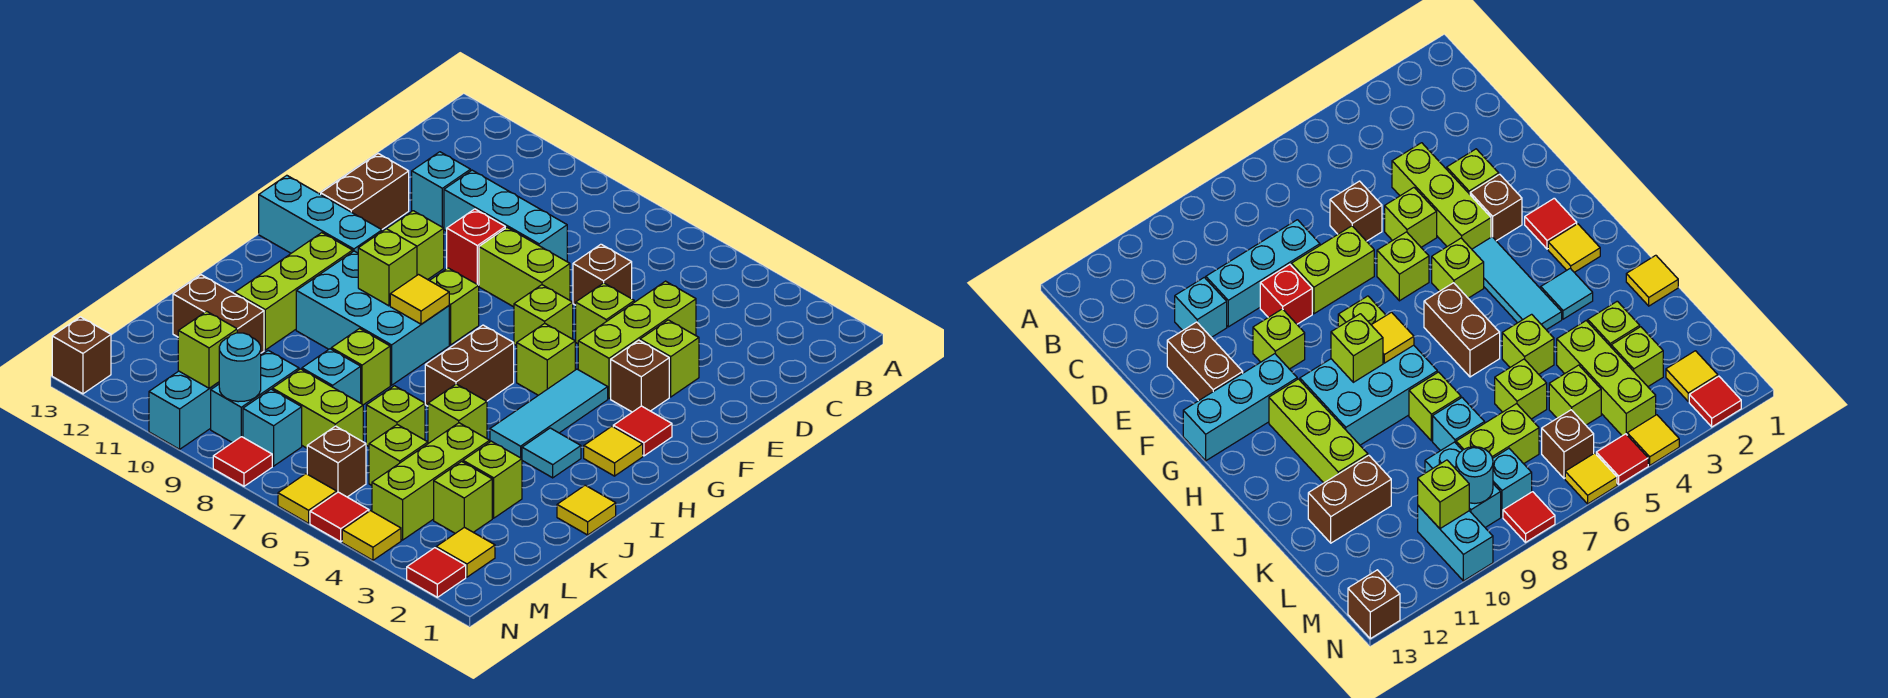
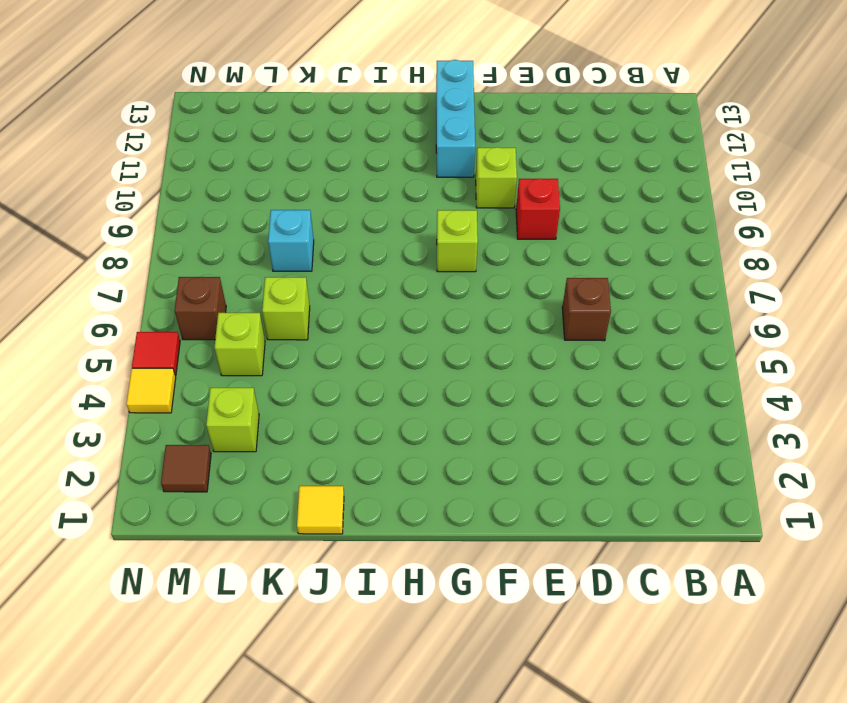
brown tile M2 level 1 -> yellow tile M2 level 1
none -> lime brick D4:F4 level 1
none -> cyan brick D8:D10 level 1
none -> cyan brick D11 level 1
none -> lime brick E3 level 1

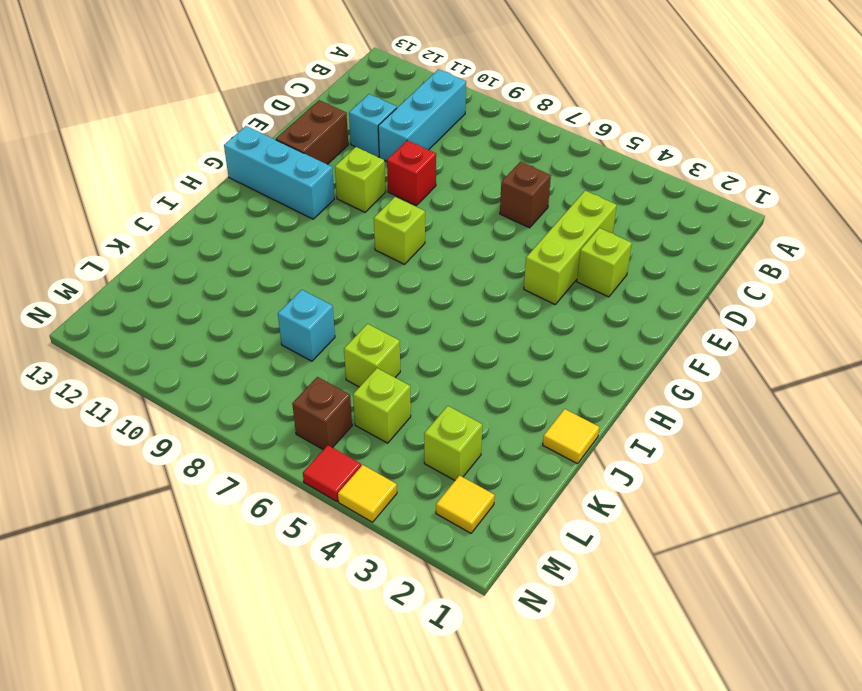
cyan brick B10:D10 level 1 -> cyan brick D8:D10 level 1
none -> lime brick E5 level 1
none -> lime brick E7:E8 level 1
none -> brown brick F3 level 1
none -> lime brick F6 level 1

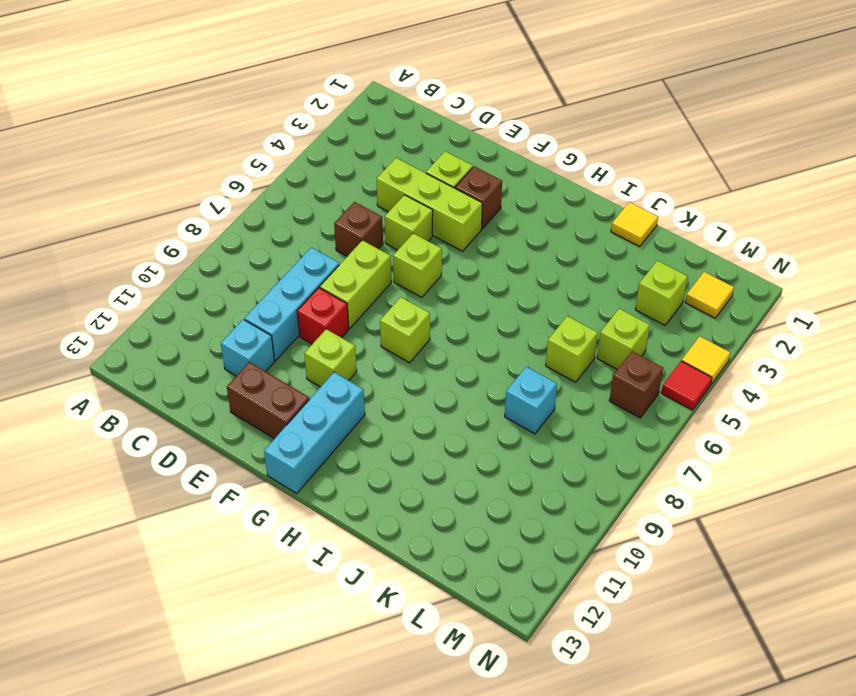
none -> red tile G2 level 1
none -> cyan tile G4:I4 level 1
none -> lime brick G5 level 1
none -> yellow tile H2 level 1

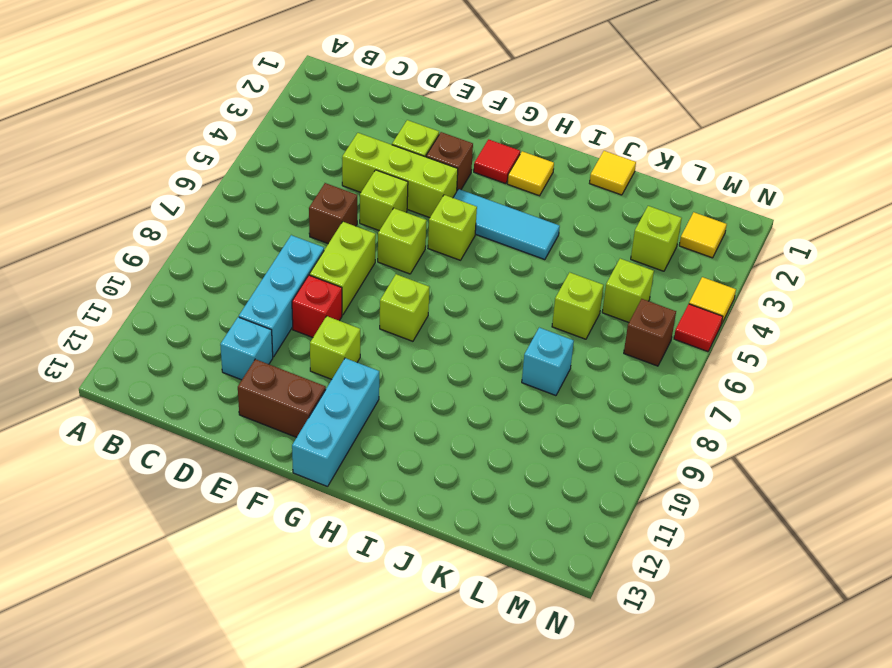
none -> brown brick H6:I6 level 1
none -> cyan brick H8:I10 level 1
none -> lime brick H11:J11 level 1
none -> cyan tile I3 level 1

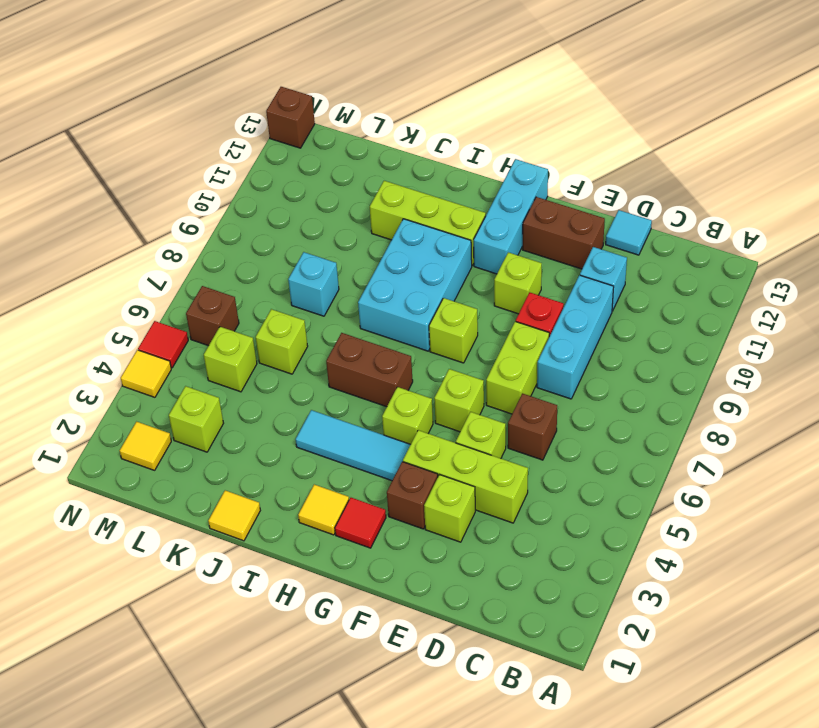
cyan tile D13 level 1 -> cyan tile I3 level 1
none -> lime brick J5 level 1
none -> lime brick J8 level 1
none -> lime brick K3 level 1
none -> lime brick K4:M4 level 1

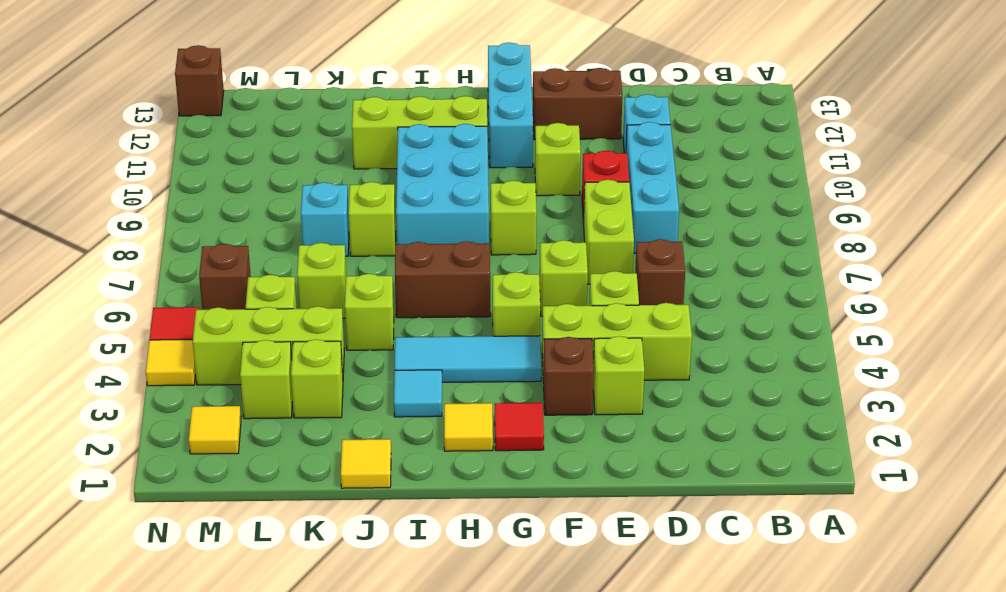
none -> brown brick K11:K12 level 1
none -> lime brick L7:L8 level 1
none -> cyan brick L9:M9 level 1
none -> cyan brick M8 level 1

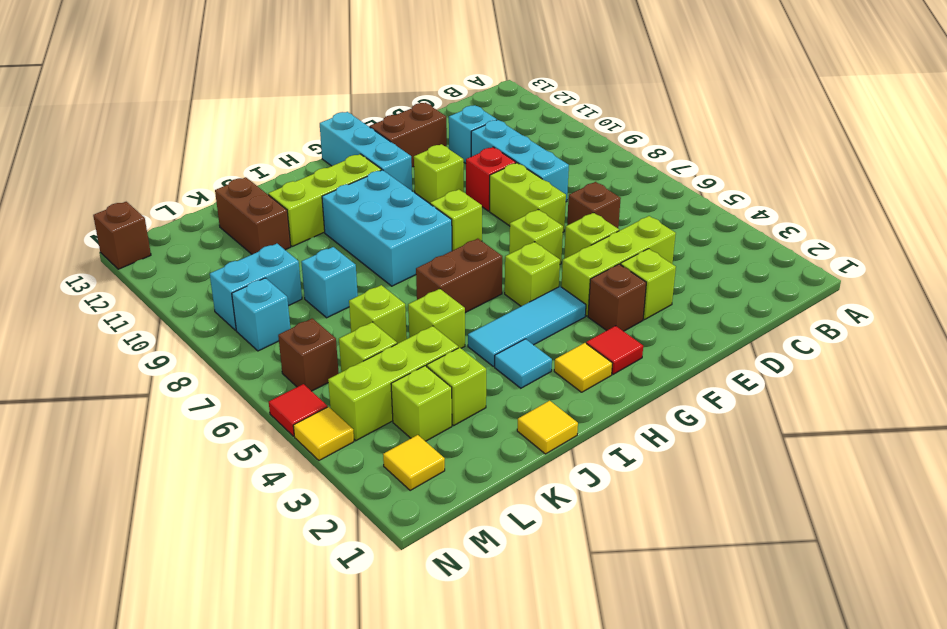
none -> lime brick J8 level 1
none -> lime brick L7:L8 level 1
none -> cyan brick M10:N10 level 1
none -> red tile N2 level 1

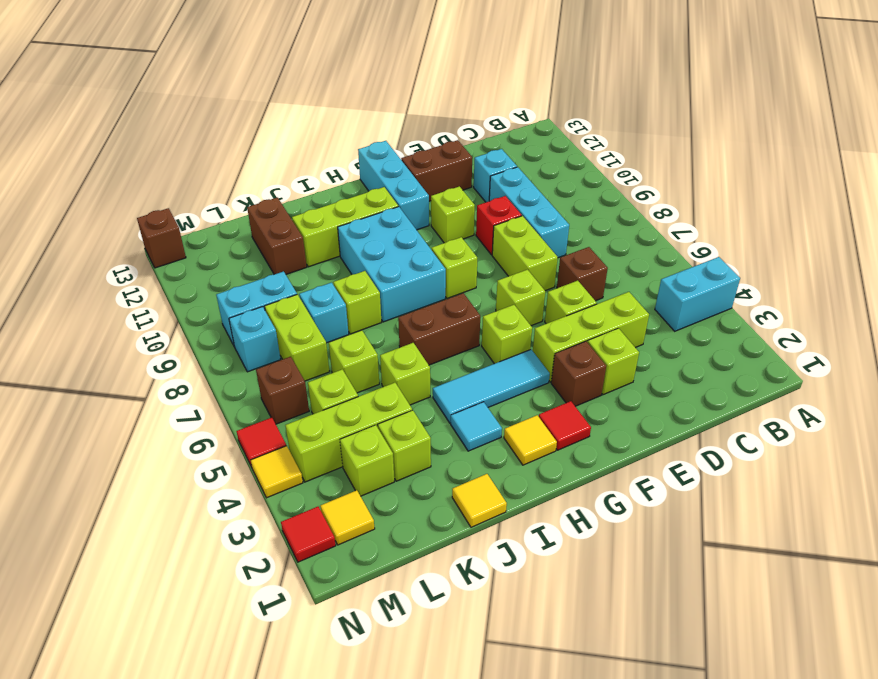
cyan brick A4:B4 level 1 -> cyan brick M10:N10 level 1
none -> yellow tile N6 level 1
none -> red tile N8 level 1
none -> yellow tile H8 level 2
none -> lime brick H9 level 2

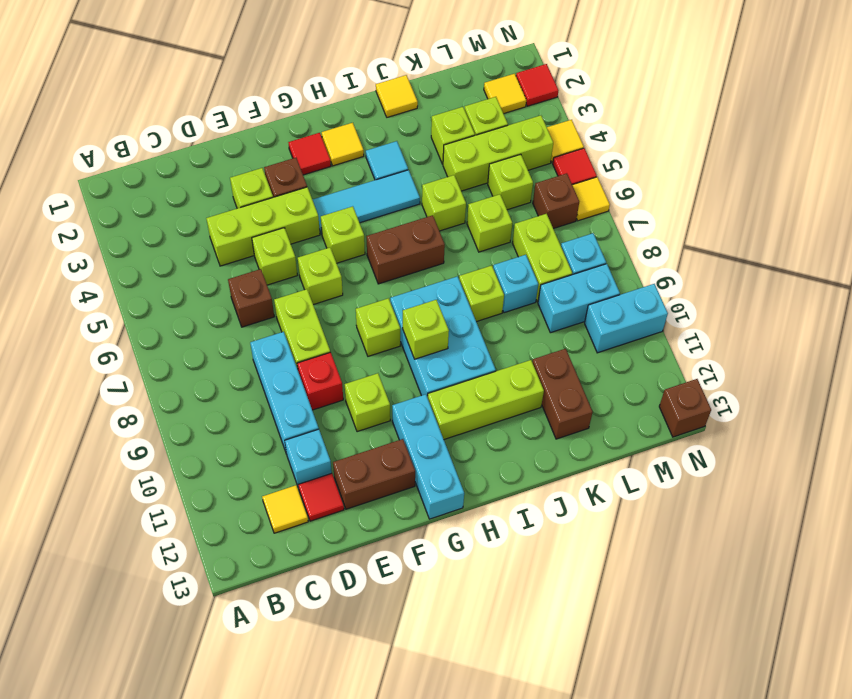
yellow tile C12 level 1 -> yellow tile H8 level 2
red tile D12 level 1 -> red tile N8 level 1
none -> cyan round brick M9 level 2
none -> lime brick M10 level 2

